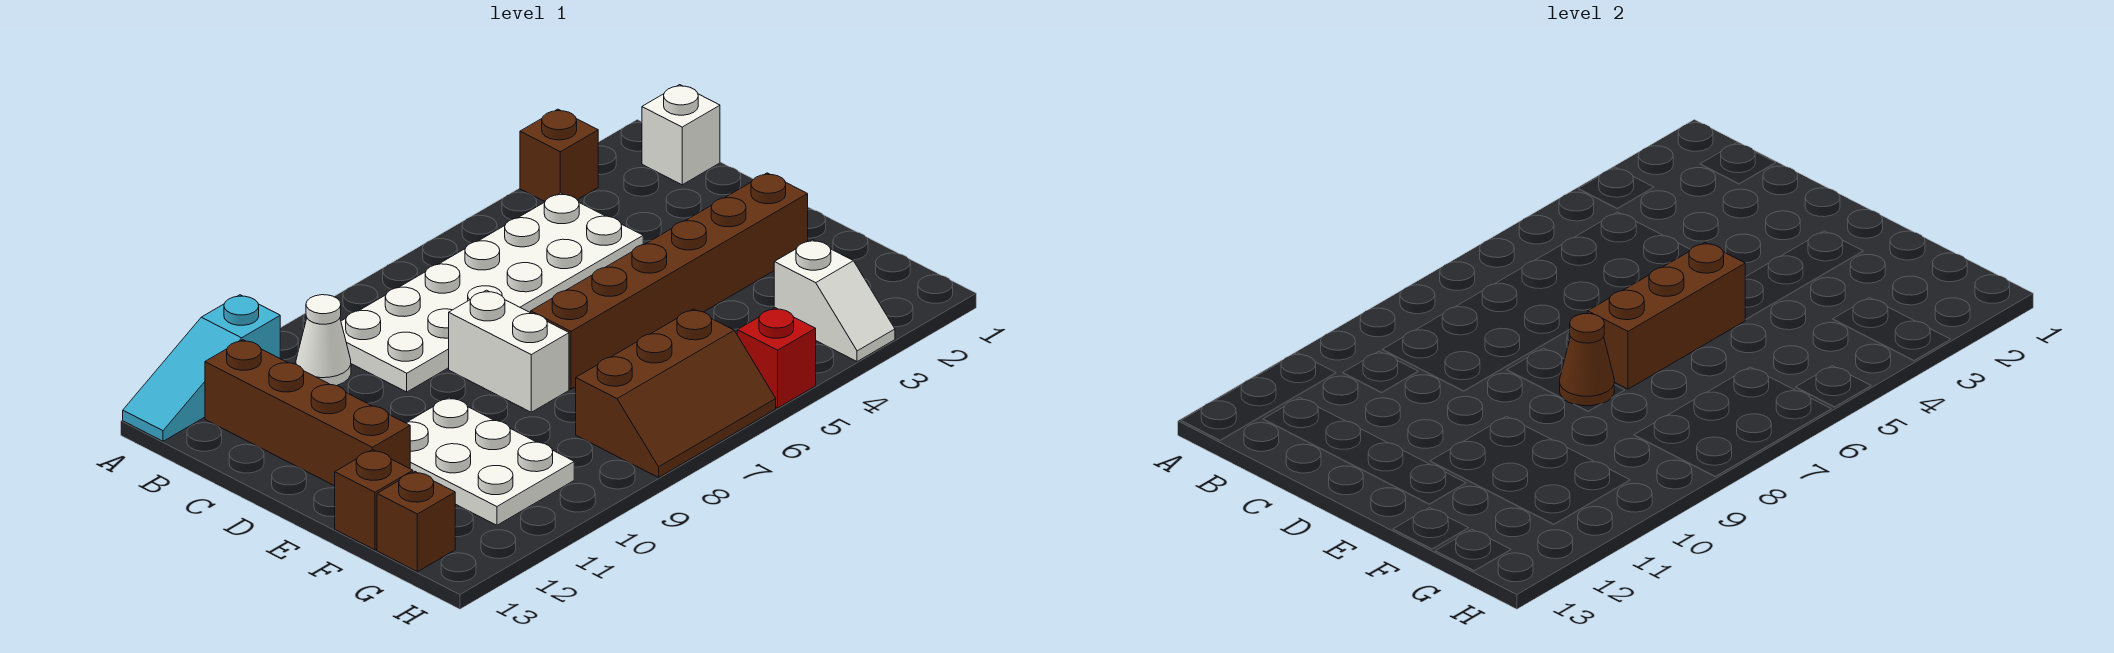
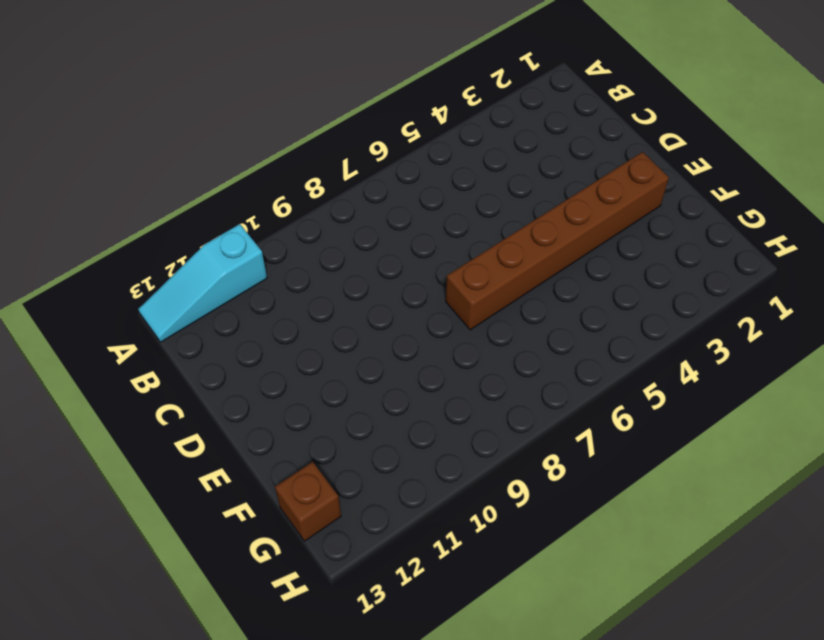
none -> brown brick A3 level 1
none -> white brick B1 level 1
none -> white plate B4:C9 level 1

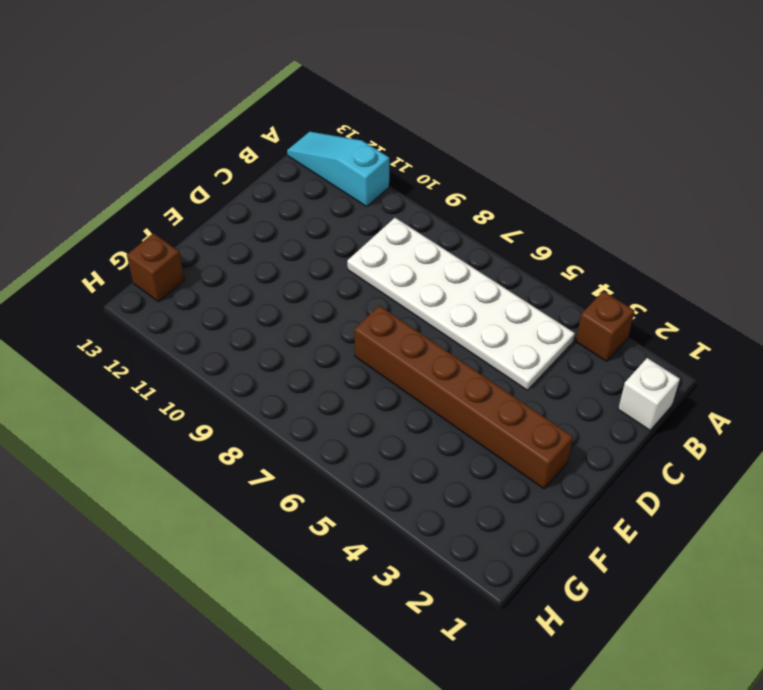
none -> white cone B10 level 1
none -> brown brick B12:E12 level 1
none -> white brick D8:E8 level 1

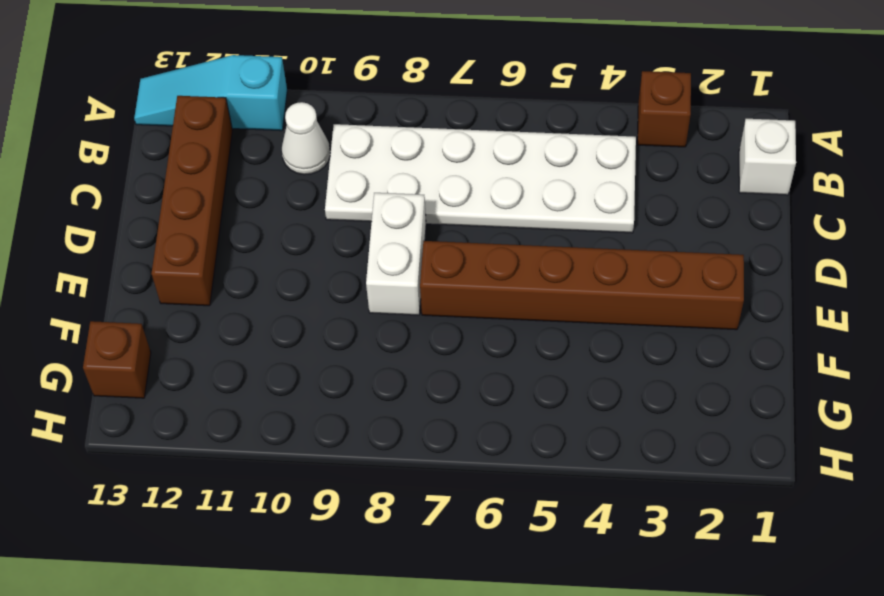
none -> white plate E10:G11 level 1
none -> brown brick F13 level 1
none -> white slope G3:H3 level 1 top G

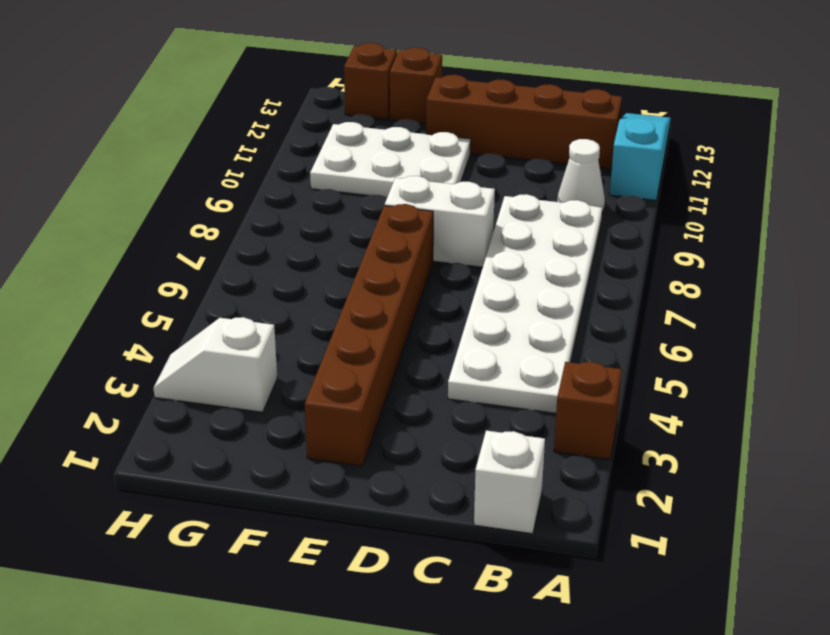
none -> brown slope G6:H8 level 1 top G
none -> red brick H5 level 1
none -> brown brick E5:E7 level 2

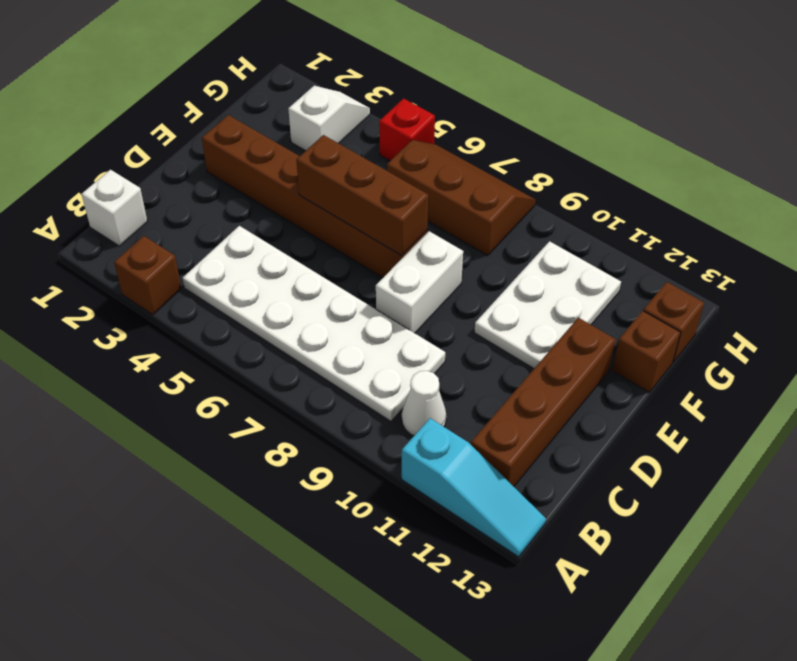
none -> brown cone E8 level 2

